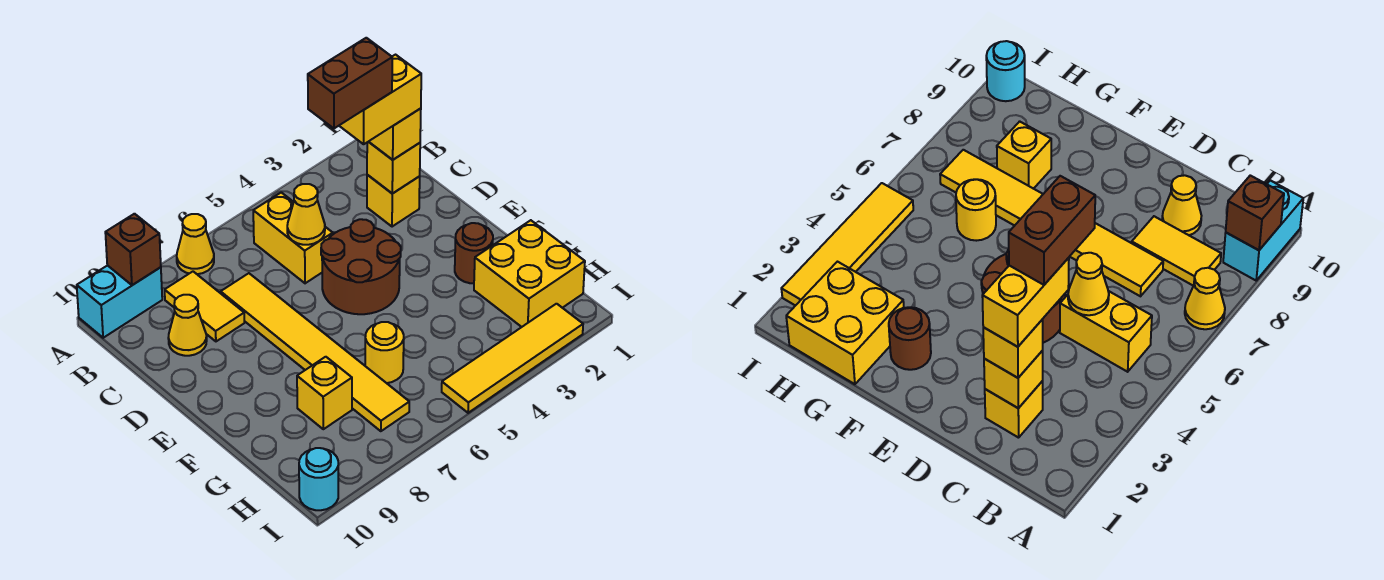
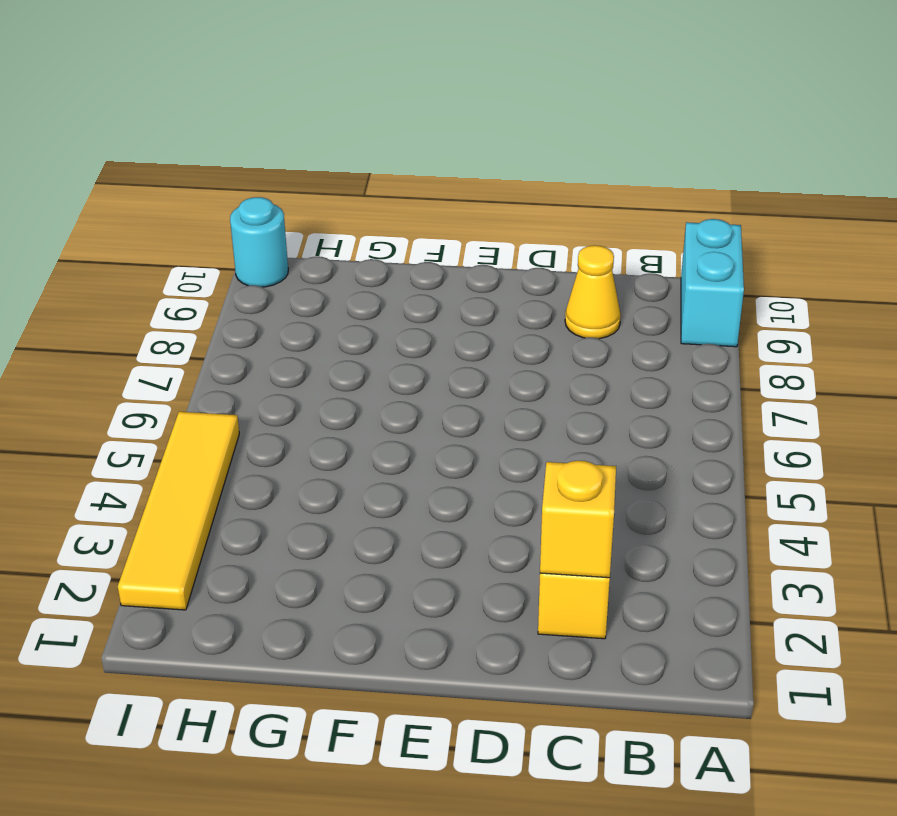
none -> yellow cone A7 level 1
none -> yellow brick B5:C5 level 1
none -> yellow tile B8:C8 level 1

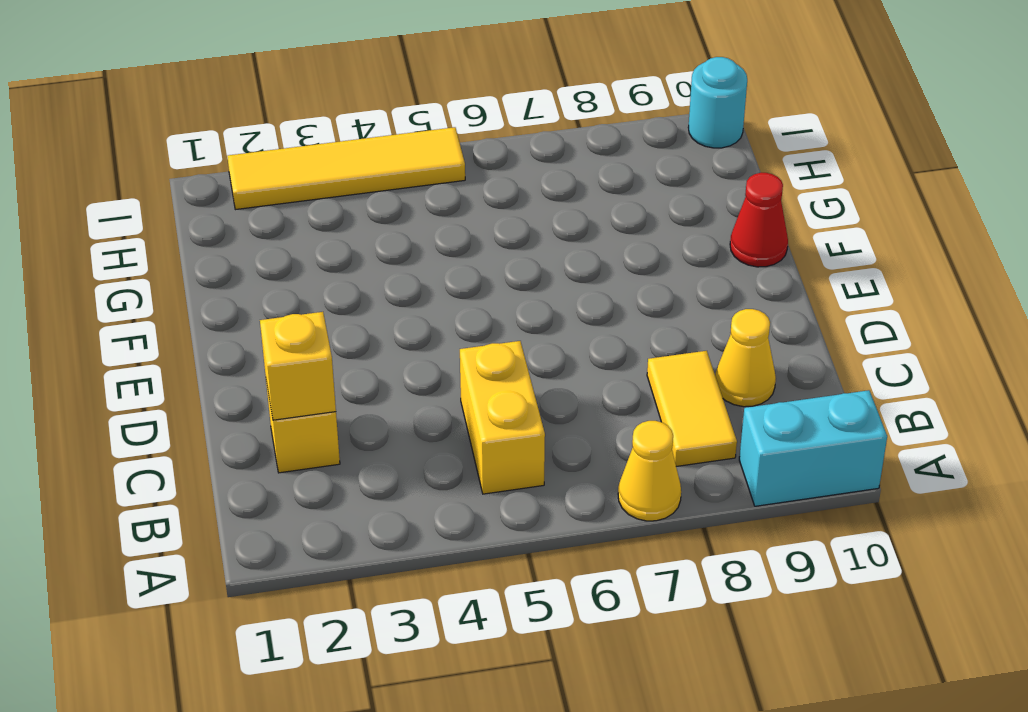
red cone F10 level 1 -> none
none -> yellow tile C7:H7 level 1
none -> brown round brick D4:E5 level 1
none -> brown round brick F2 level 1

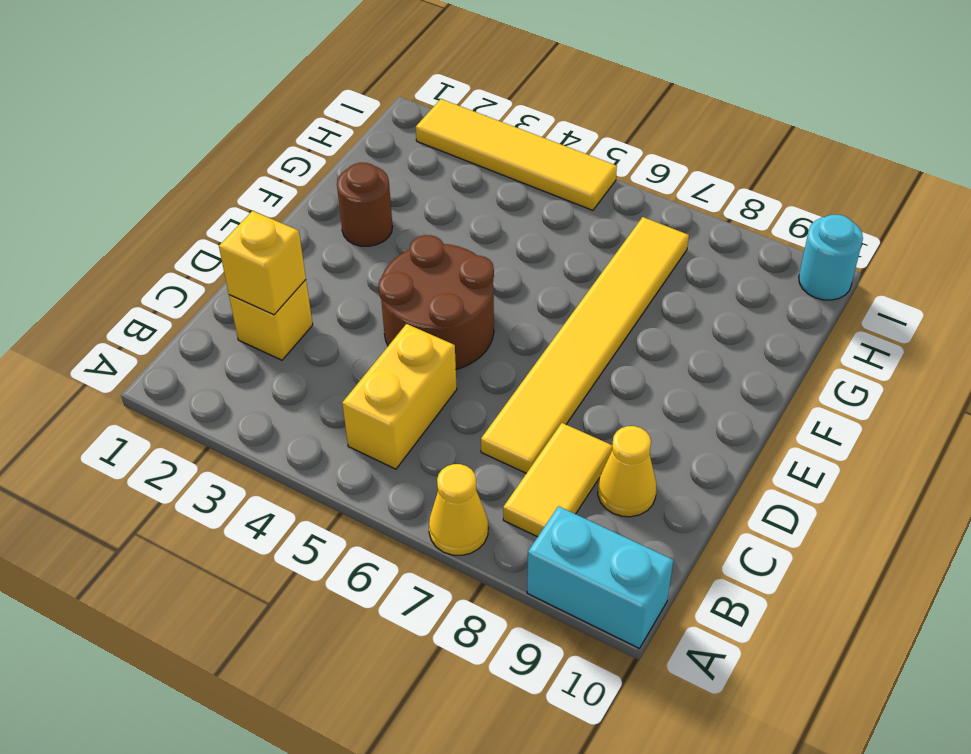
none -> yellow brick G1:H2 level 1
none -> yellow round brick G6 level 1
none -> yellow brick G8 level 1

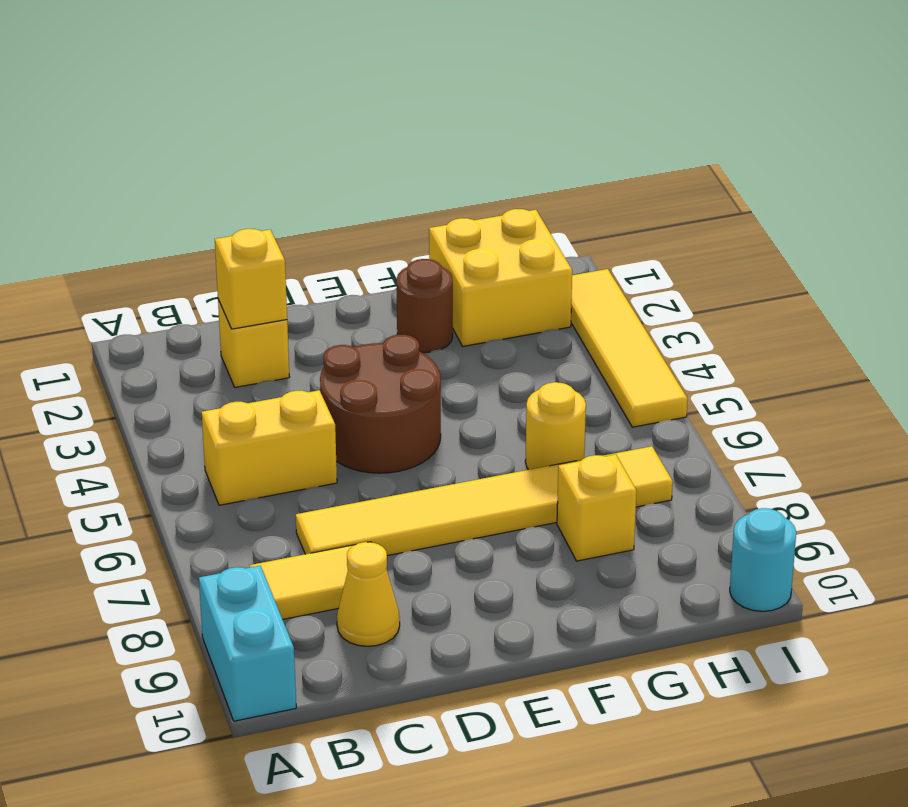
none -> yellow cone A7 level 1
none -> brown brick A9 level 2
none -> yellow cone C5 level 2

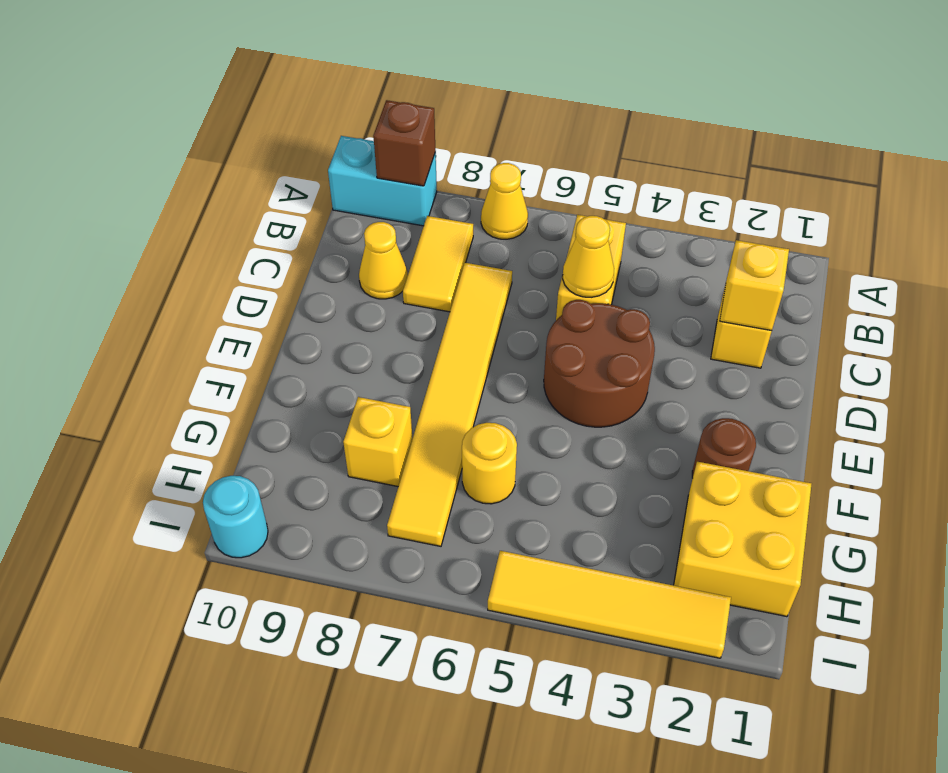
none -> yellow brick C2 level 3
none -> yellow brick C2:C3 level 4
none -> brown brick C3:C4 level 5

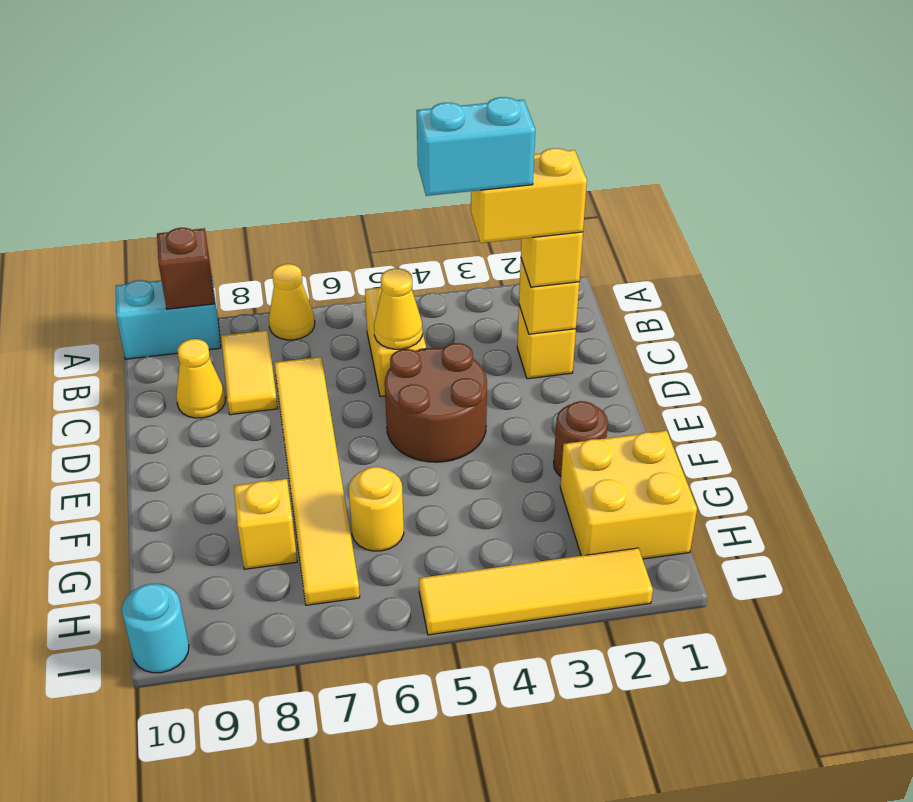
cyan brick C3:C4 level 5 -> brown brick C3:C4 level 5

